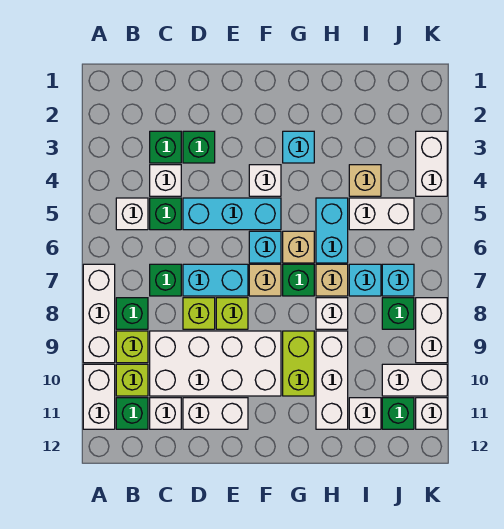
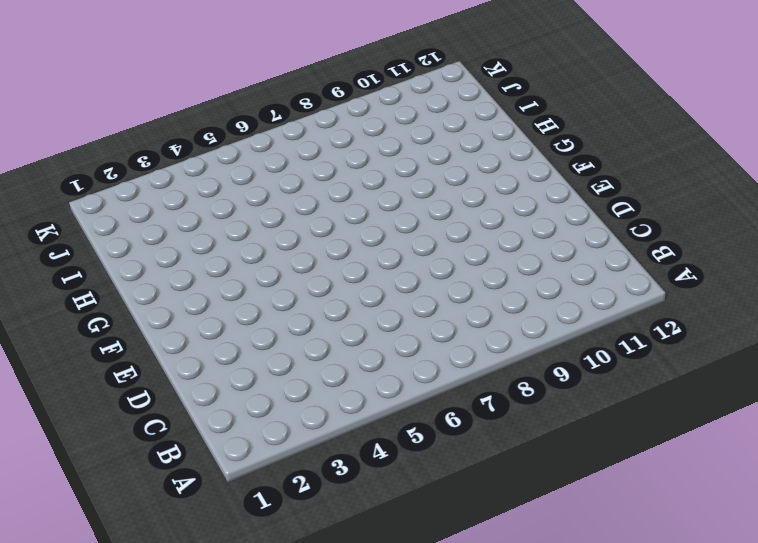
none -> white brick A7:A9 level 1
none -> white brick A10:A11 level 1
none -> white brick B5 level 1
none -> green brick B8 level 1

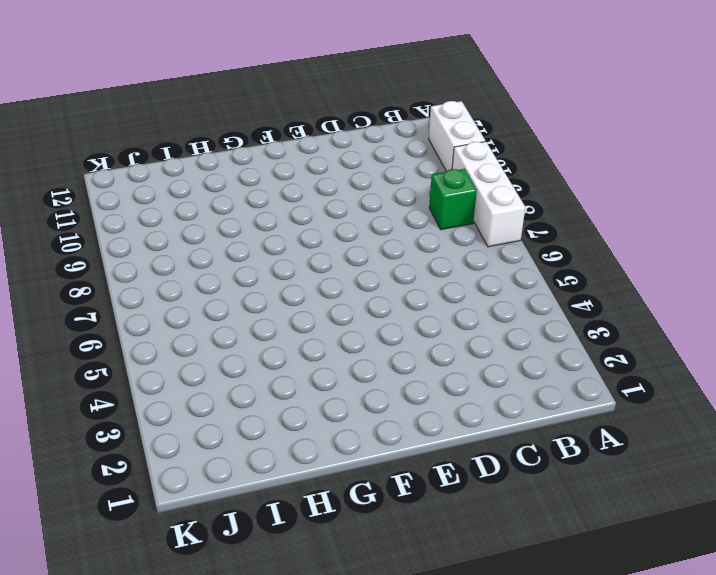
none -> white brick B5 level 1
none -> lime brick B9 level 1
none -> lime brick B10 level 1
none -> green brick B11 level 1

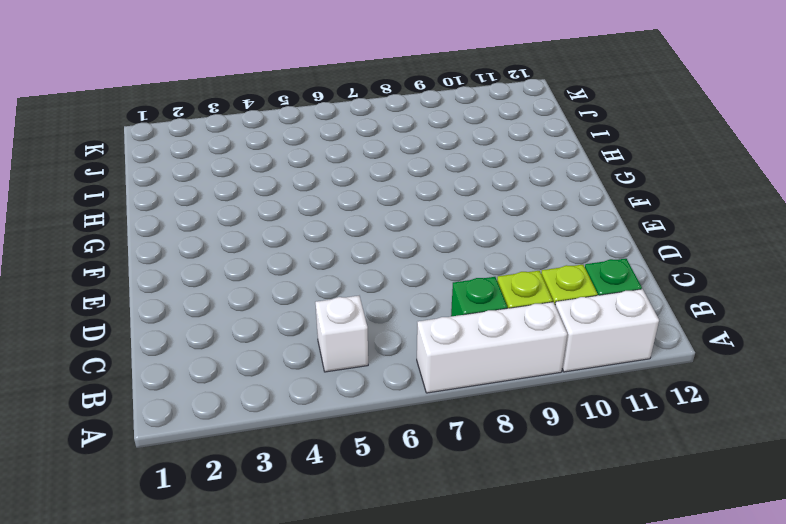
none -> green brick C3 level 1
none -> white brick C4 level 1
none -> green brick C5 level 1
none -> green brick C7 level 1

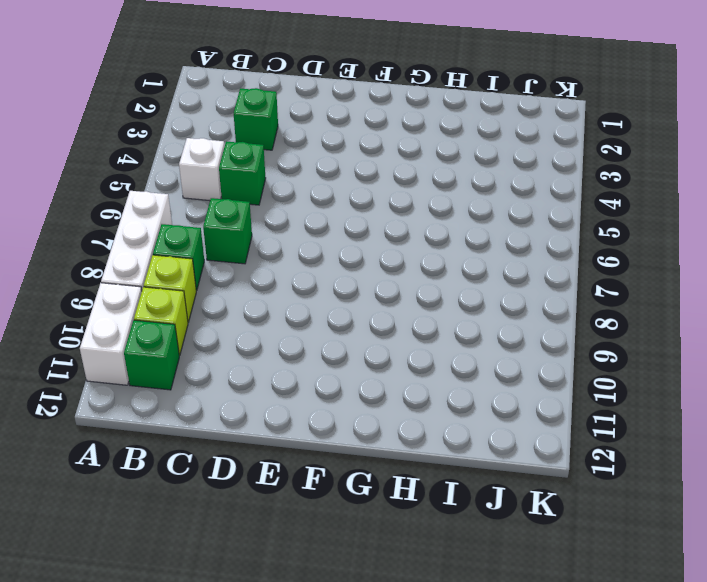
none -> white brick C4 level 1
none -> white brick C9:F10 level 1
none -> white brick C11 level 1
none -> green brick D3 level 1

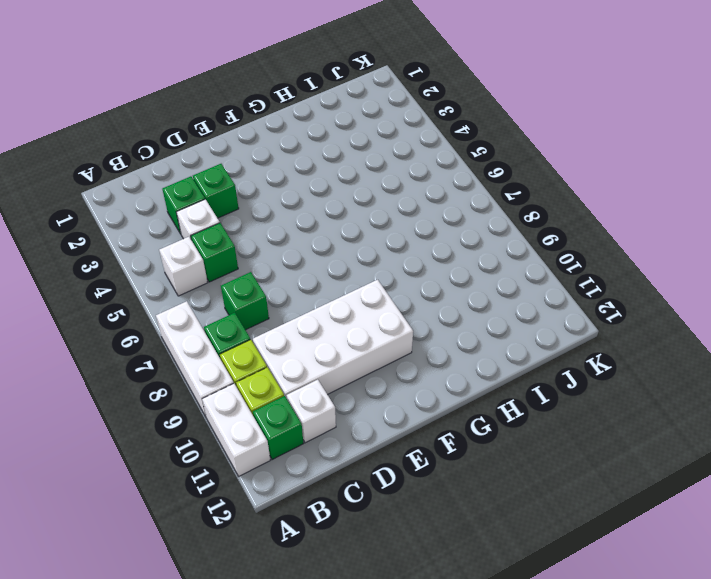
none -> cyan brick D5:F5 level 1
none -> cyan brick D7:E7 level 1
none -> lime brick D8 level 1
none -> white brick D11:E11 level 1

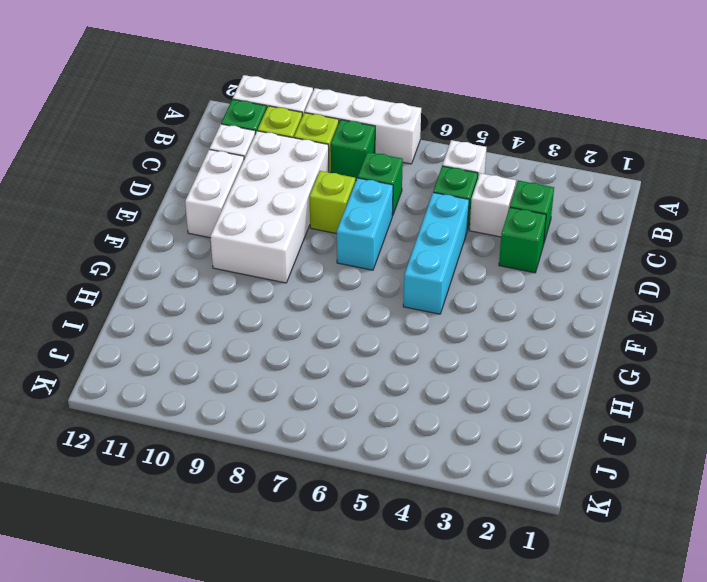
none -> lime brick E8 level 1
none -> white brick F4 level 1
none -> cyan brick F6 level 1
none -> tan brick F7 level 1

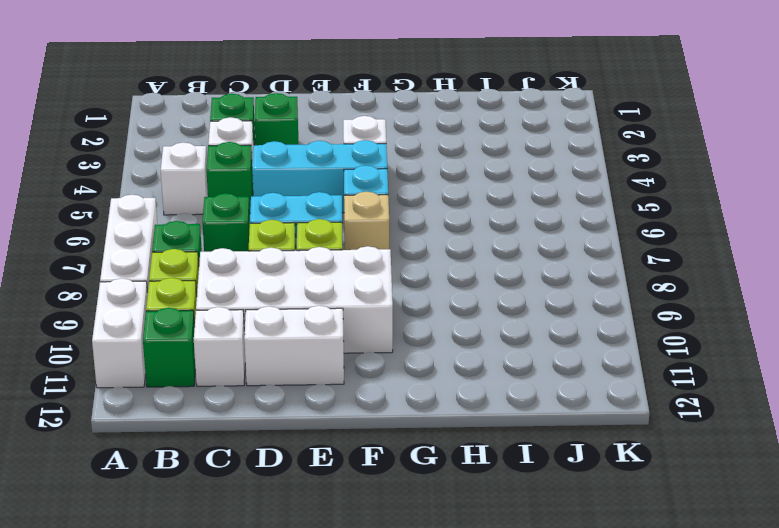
none -> cyan brick G3 level 1
none -> tan brick G6 level 1
none -> green brick G7 level 1
none -> lime brick G9:G10 level 1

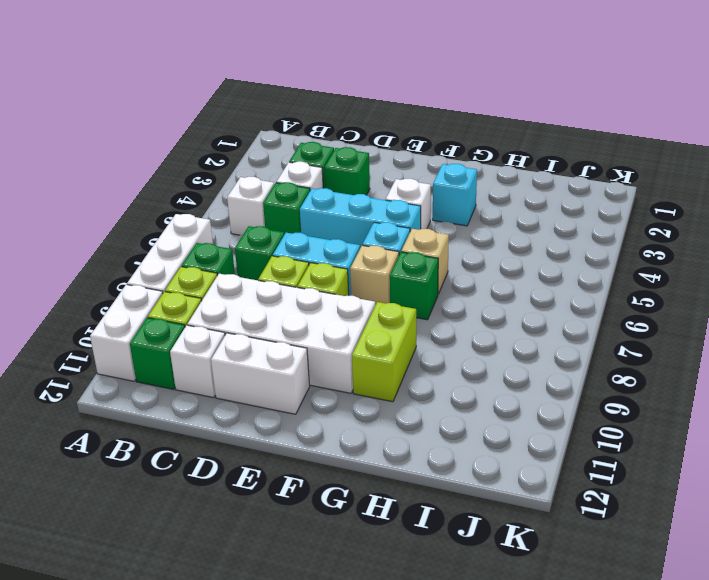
none -> cyan brick H5:H6 level 1
none -> tan brick H7 level 1
none -> white brick H8 level 1
none -> white brick H9:H11 level 1

